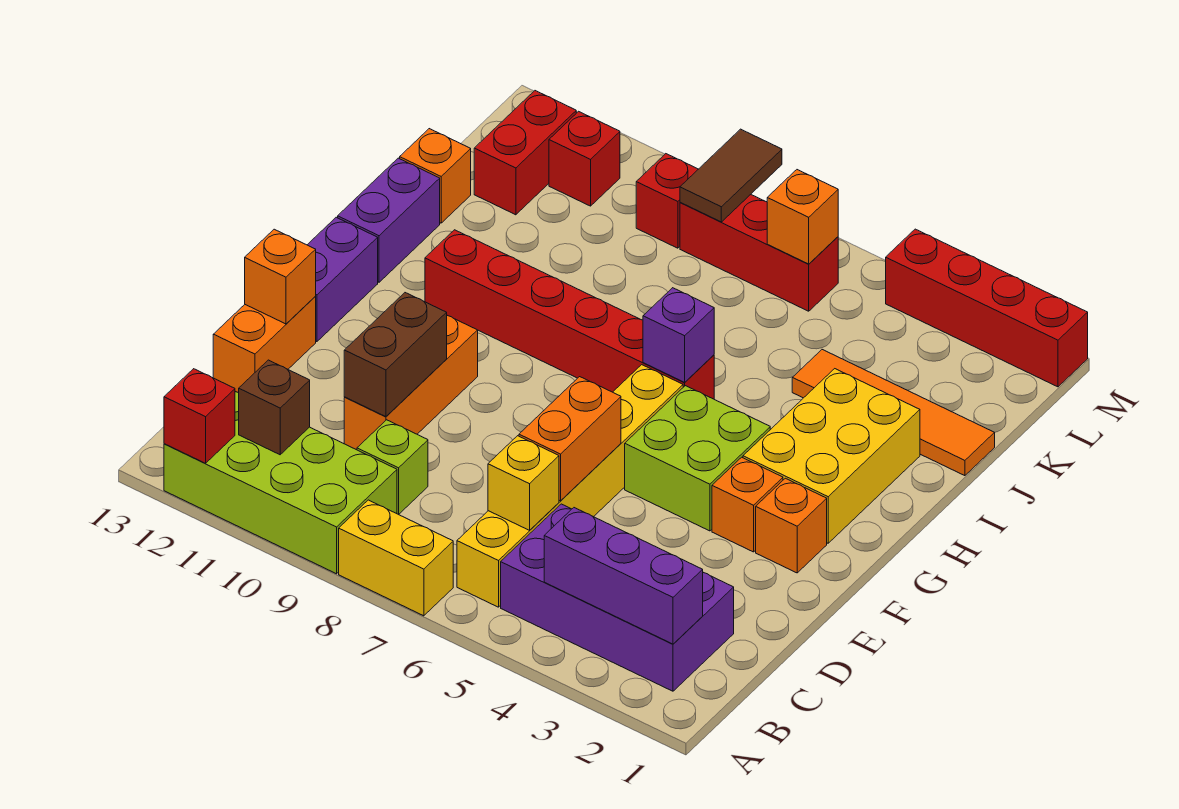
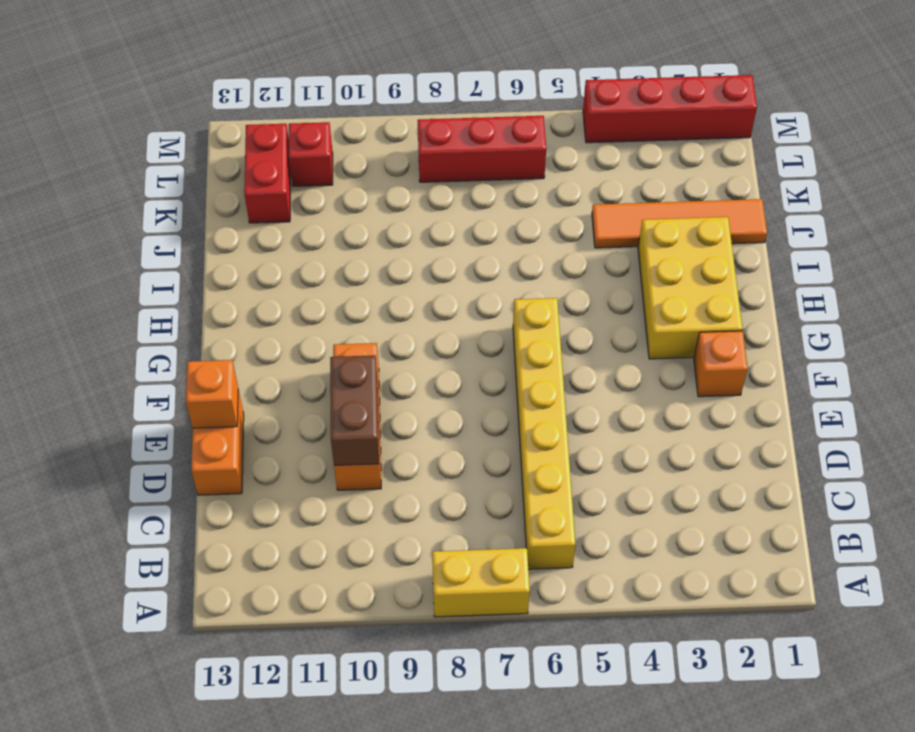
none -> lime brick A9:B12 level 1
none -> purple brick B2:C5 level 1
none -> lime brick C9 level 1
none -> orange brick F3 level 1

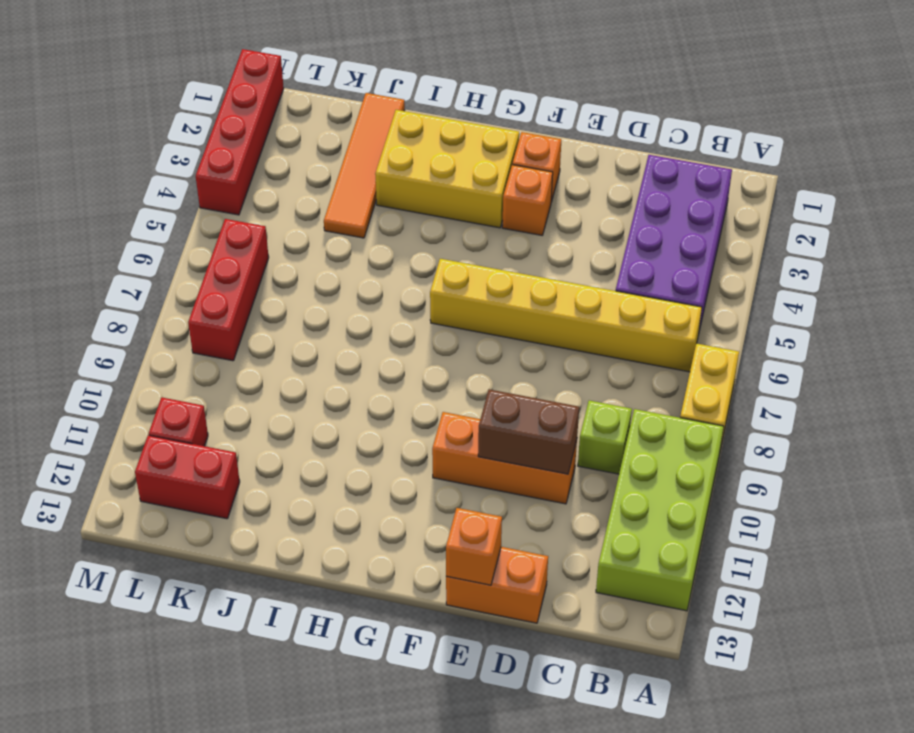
none -> lime brick F4:G5 level 1
none -> purple brick F13:G13 level 1
none -> red brick H6:H11 level 1
none -> purple brick H13:I13 level 1

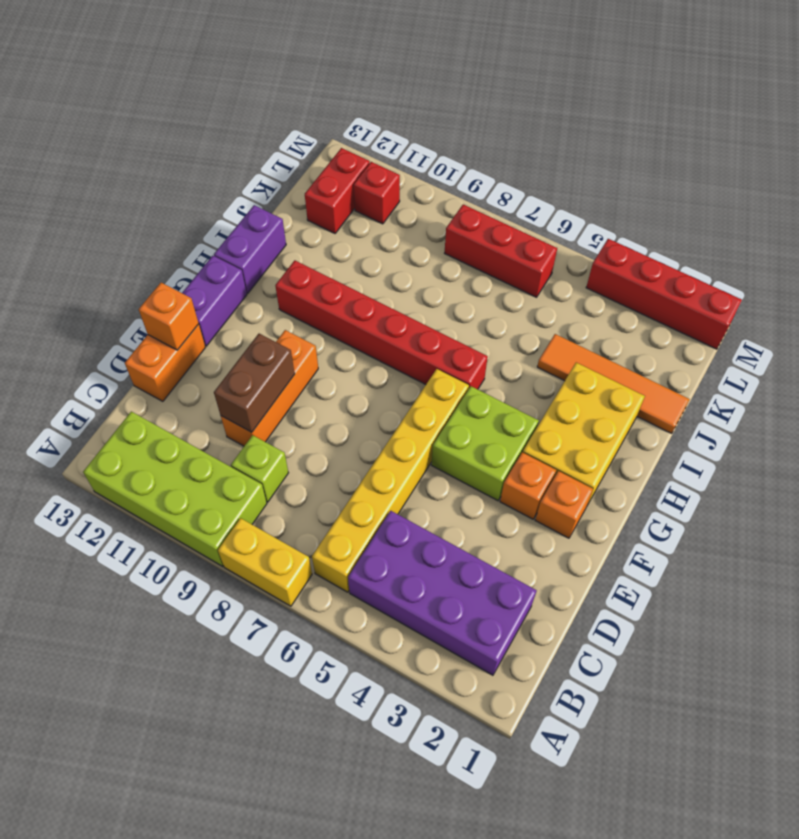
none -> orange brick J13 level 1
none -> red brick L9 level 1
none -> red brick A12 level 2
none -> purple brick B2:B4 level 2

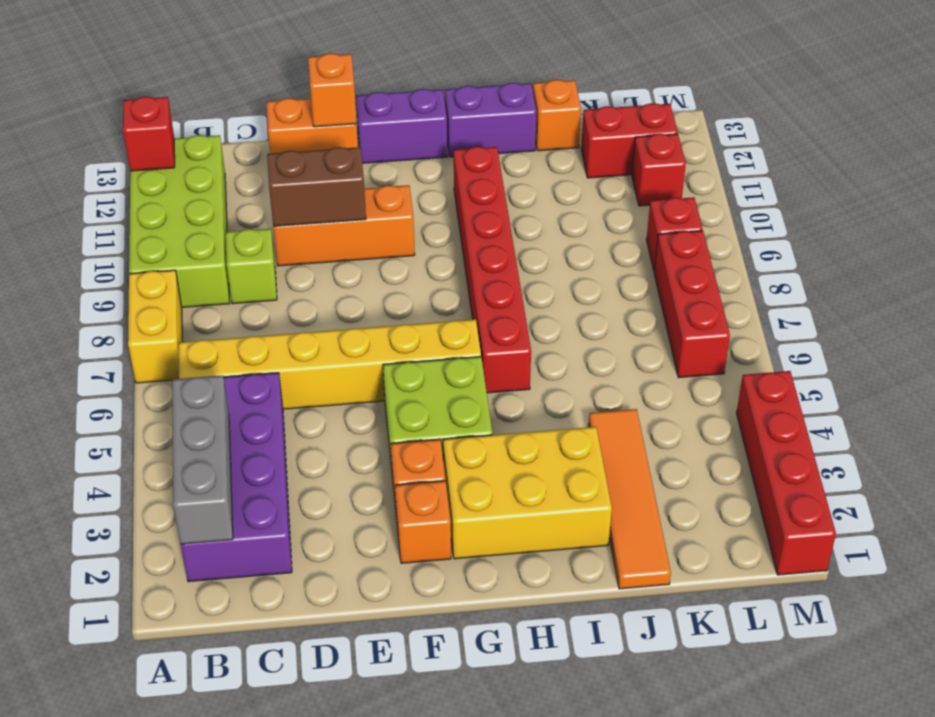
grey brick B2:B4 level 2 -> purple brick B2:B4 level 2
none -> brown brick B11 level 2
none -> yellow brick C6 level 2
none -> orange brick D6:E6 level 2
none -> purple brick H6 level 2

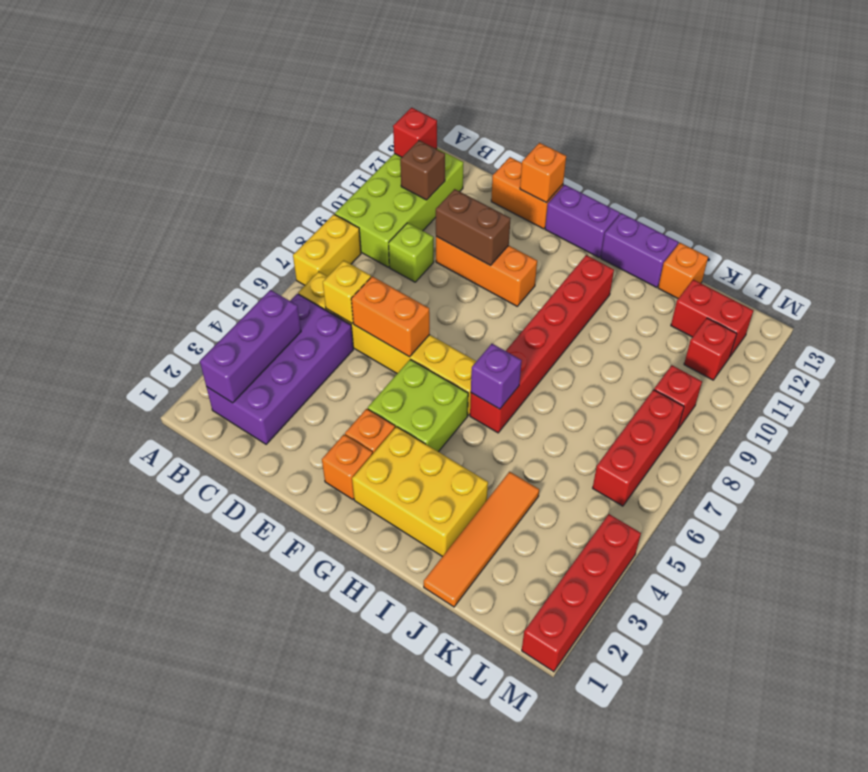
none -> orange brick L6 level 2
none -> brown tile L8:M8 level 2

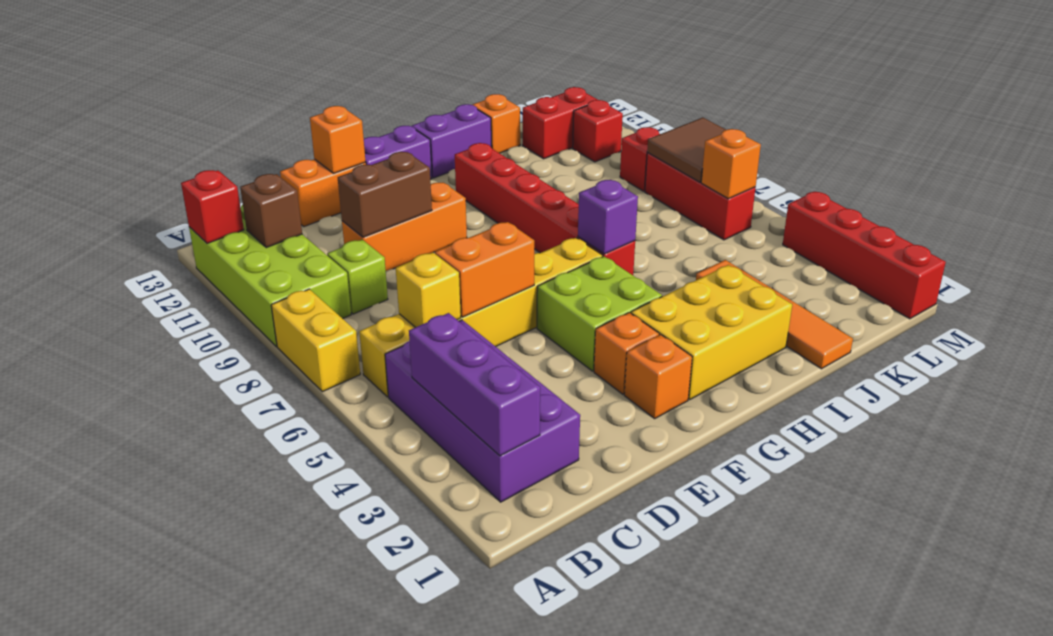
brown tile L7:M8 level 2 -> brown tile L8:M8 level 2

